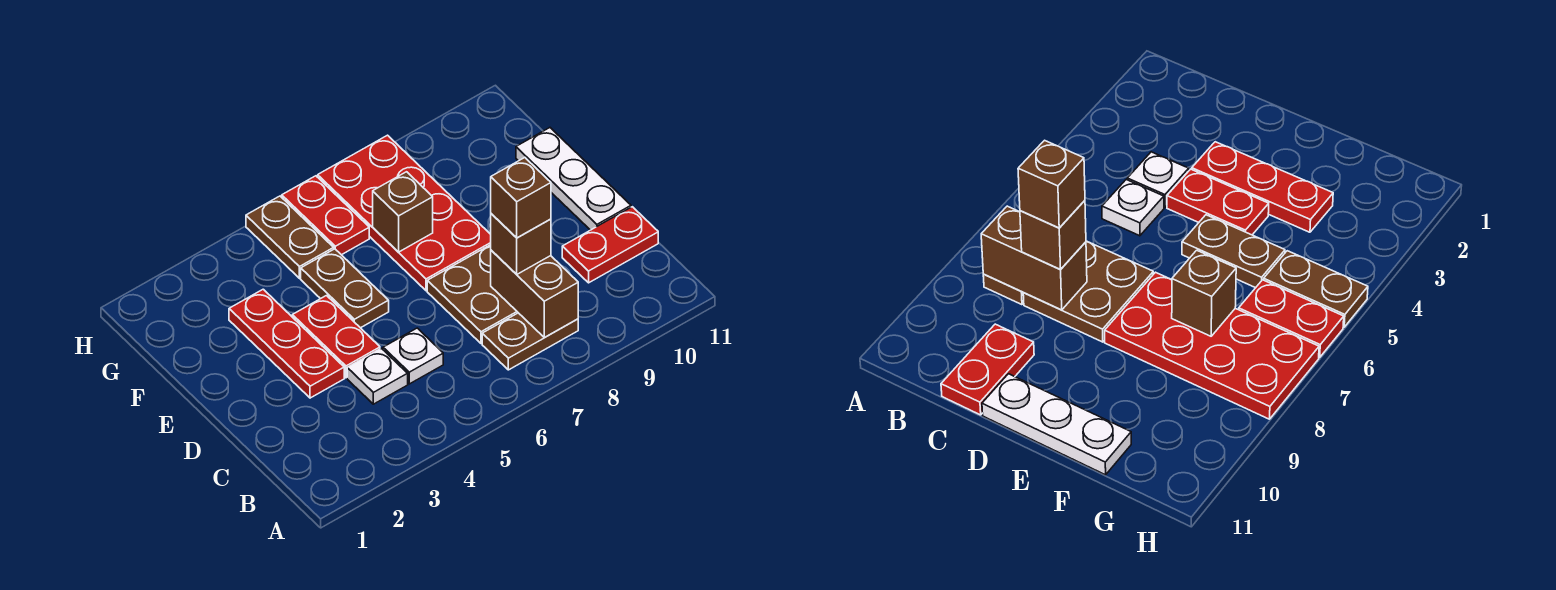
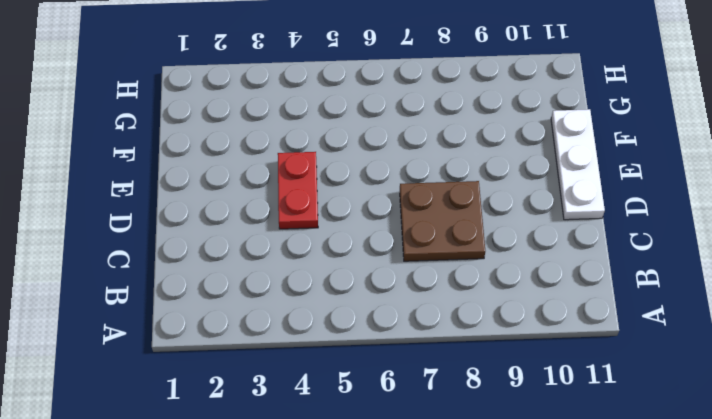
none -> brown plate B7:B8 level 1
none -> white plate C4 level 1
none -> white plate C5 level 1

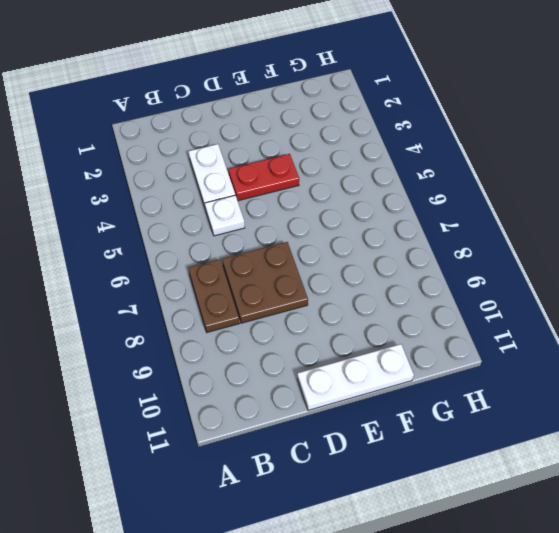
white plate C3:C4 level 1 -> white plate C4 level 1
none -> red plate C10:C11 level 1
none -> red plate D3:F3 level 1
none -> brown plate E5:F5 level 1

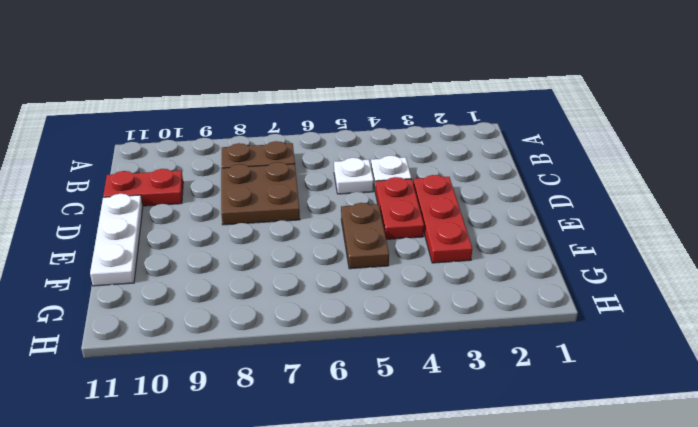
none -> red plate E7:H8 level 1
none -> brown plate G5:H5 level 1
none -> red plate G6:H6 level 1

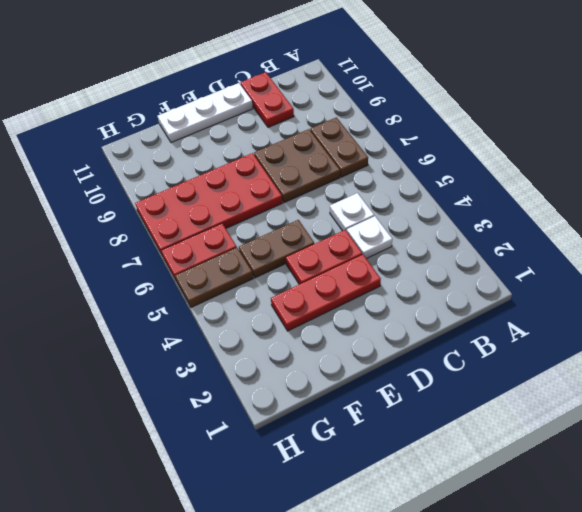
none -> brown brick B8:C8 level 2
none -> brown brick F7 level 2
none -> brown brick C8 level 3

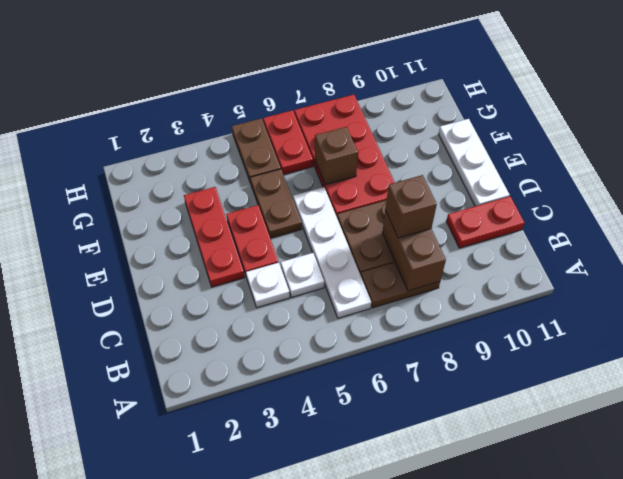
white plate B6:E6 level 1 -> none
none -> brown brick C8 level 4

